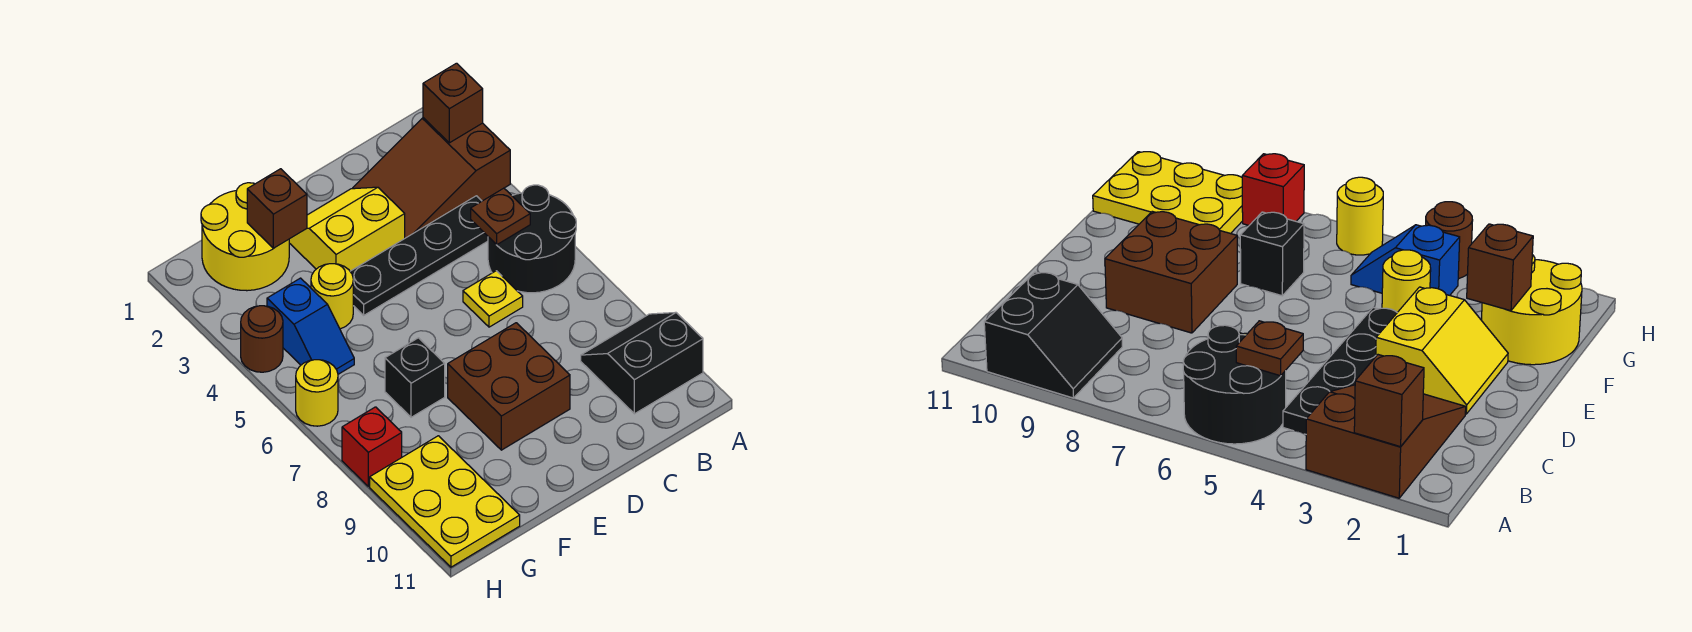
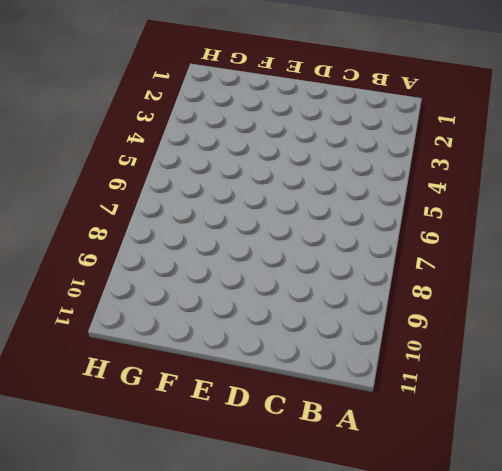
none -> brown slope A2:C3 level 1 top A
none -> black round brick A5:B6 level 1
none -> black slope A9:B10 level 1 top 10

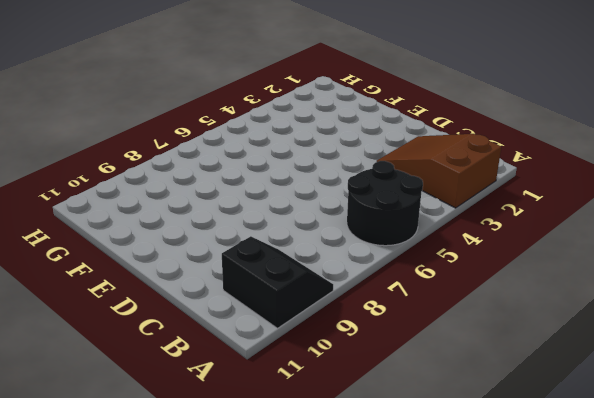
none -> black plate B4:E4 level 1
none -> yellow plate C6 level 1
none -> yellow slope D2:E3 level 1 top 3

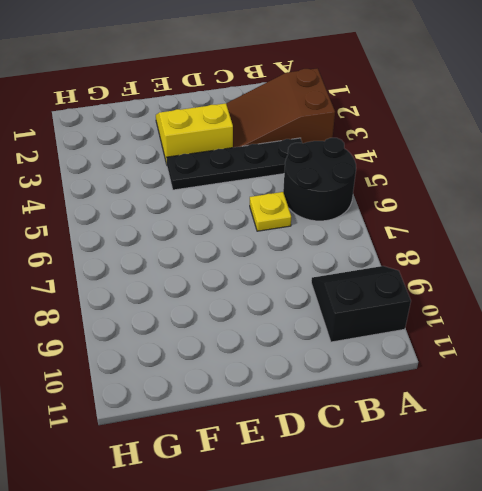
none -> brown brick D8:E9 level 1
none -> yellow round brick F1:G2 level 1
none -> yellow round brick F4 level 1

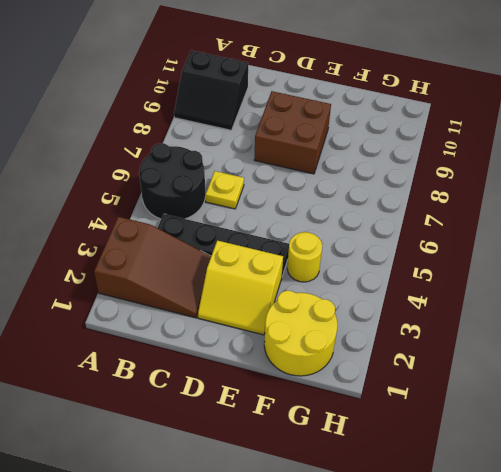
none -> black brick F7 level 1
none -> blue slope G4:G5 level 1 top 4
none -> yellow plate G9:H11 level 1

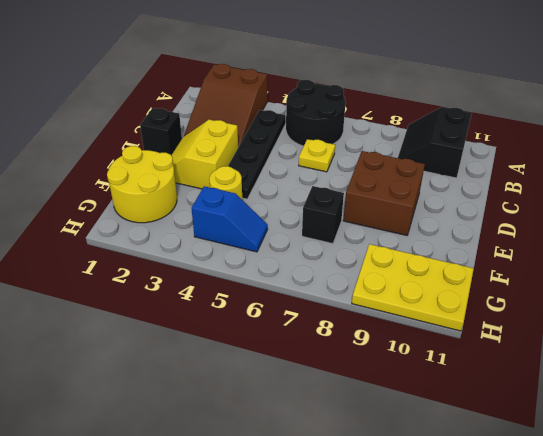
black brick D1 level 1 -> none
none -> brown round brick H4 level 1
none -> yellow round brick H6 level 1
none -> red brick H8 level 1

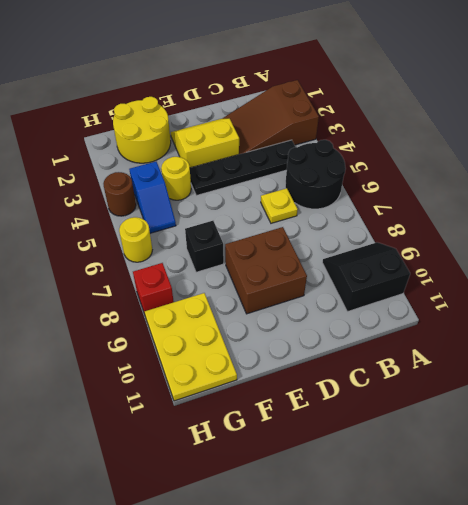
none -> brown brick A2 level 2
none -> brown plate B5 level 2
none -> brown brick F2 level 2

